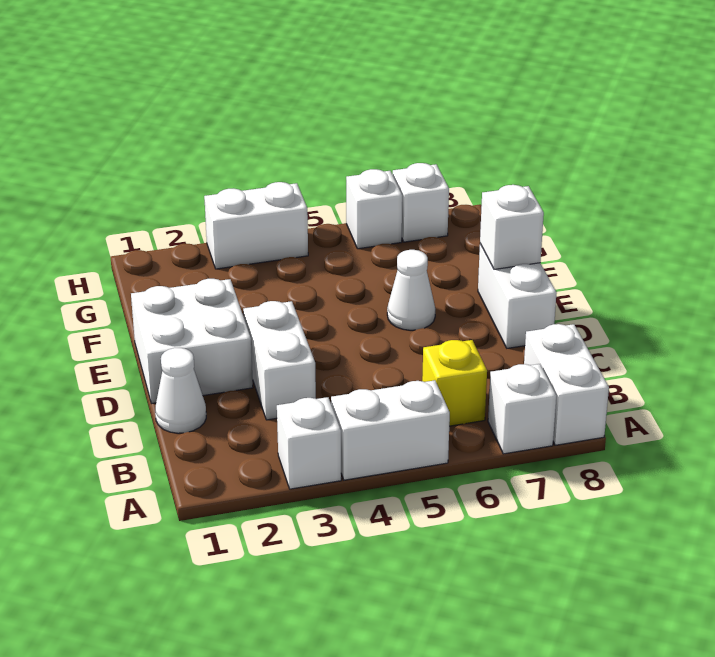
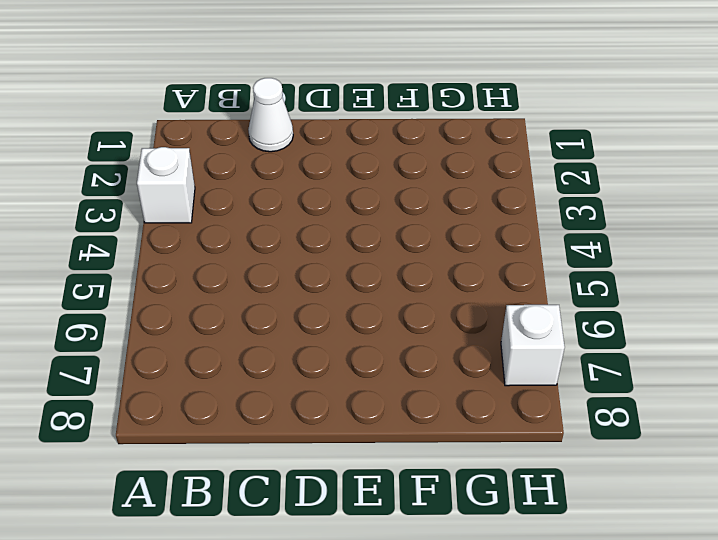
none -> white brick A4:A5 level 1
none -> white brick A7 level 1
none -> white brick A8:B8 level 1

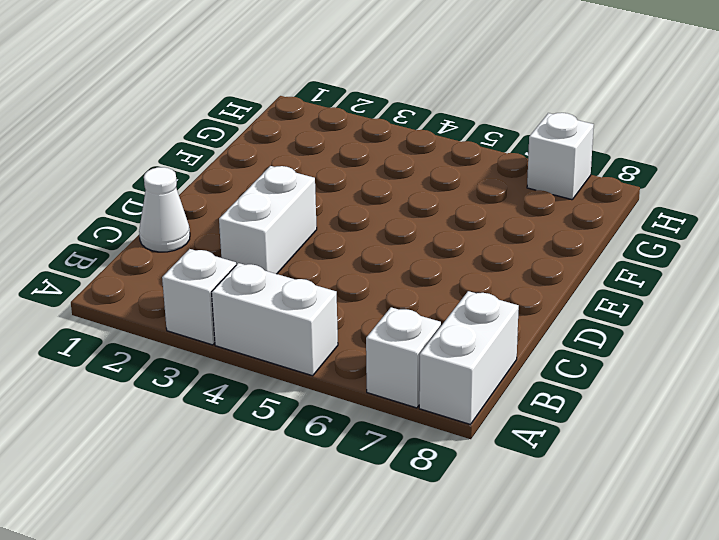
none -> yellow brick B6 level 1
none -> white brick D1:E2 level 1
none -> white brick D8:E8 level 1

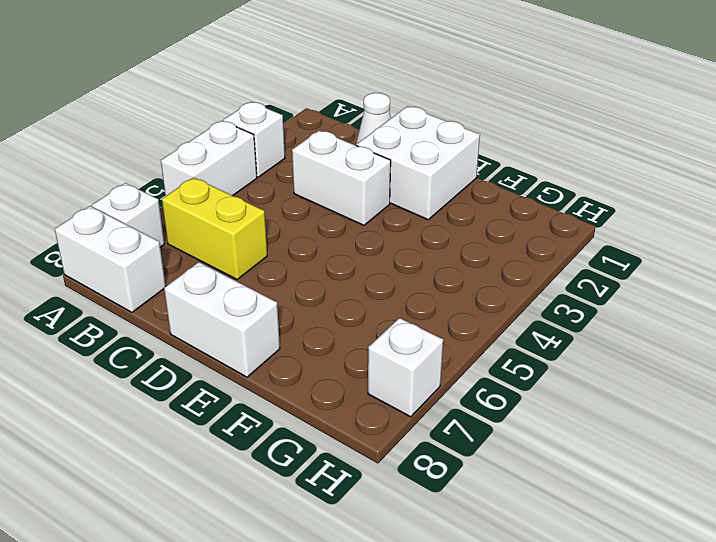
yellow brick B6:C6 level 1 -> yellow brick B6 level 1
none -> white cone E6 level 1
none -> white brick H3:H4 level 1
none -> white brick H6 level 1

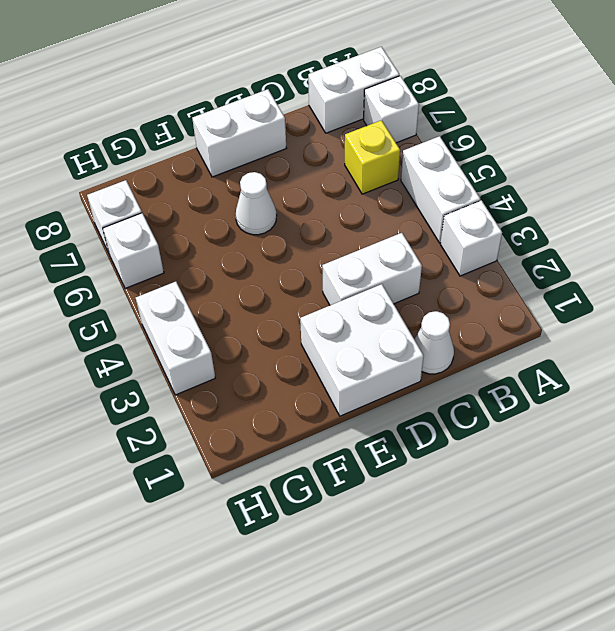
none -> white brick E8 level 2

